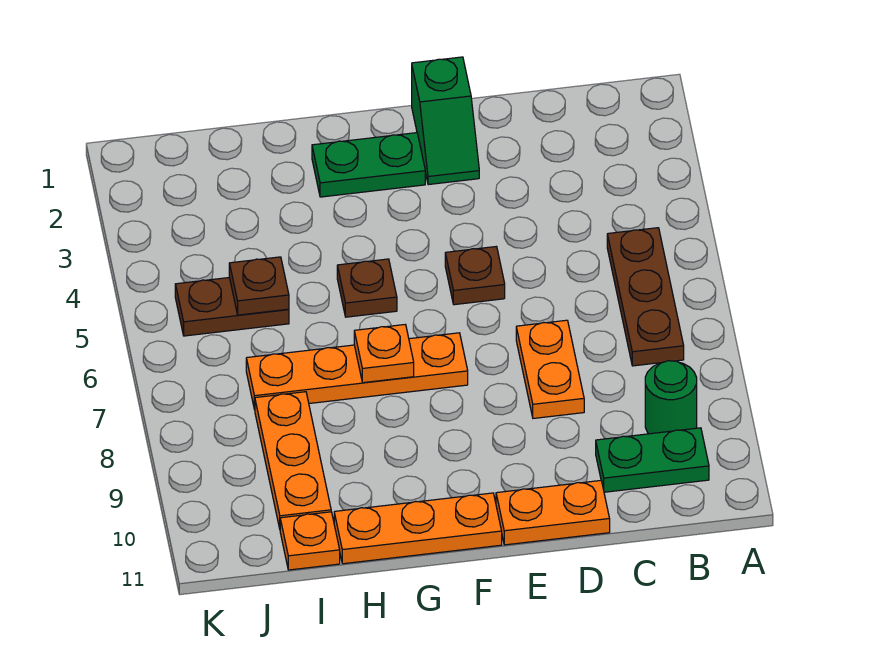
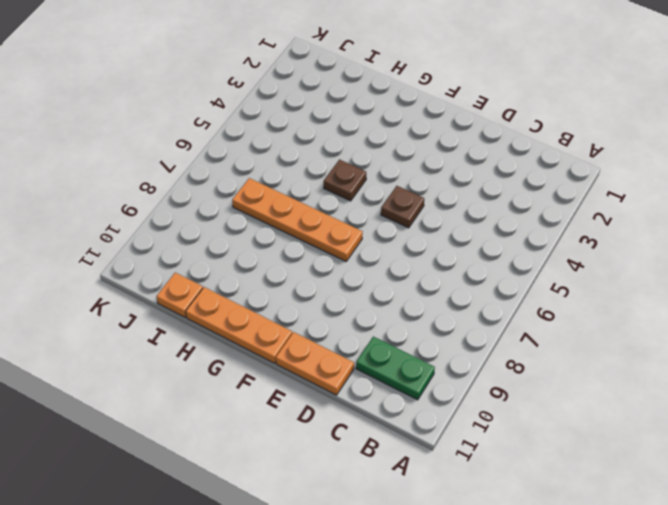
none -> brown plate B5:B7 level 1
none -> green round brick B9 level 1
none -> orange plate D7:D8 level 1

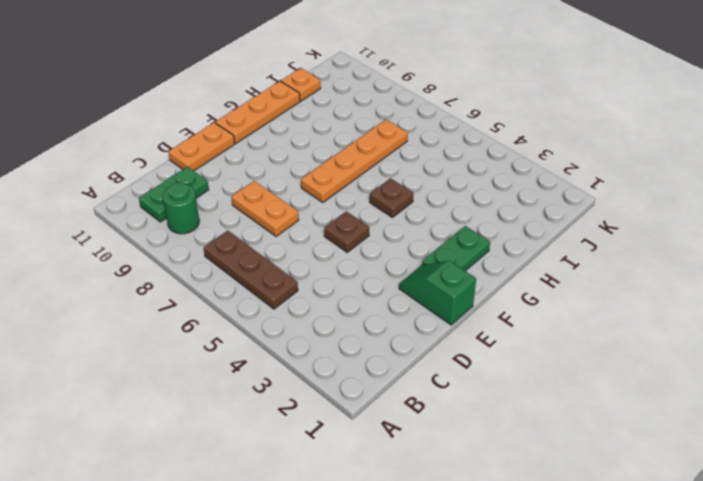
none -> brown plate I5:J5 level 1
none -> orange plate I8:I10 level 1
none -> orange plate G7 level 2

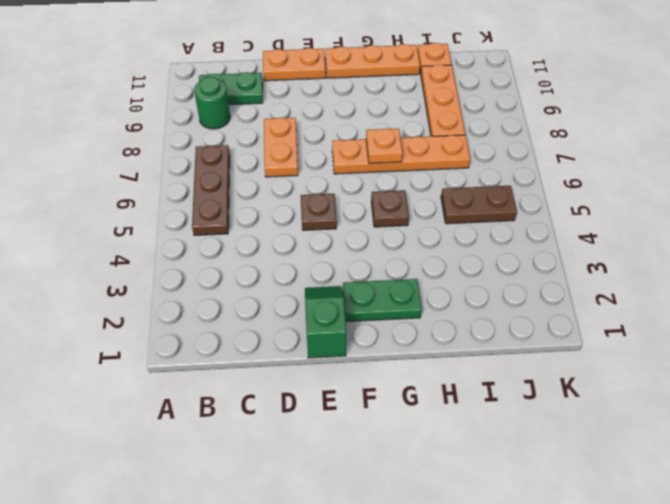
none -> brown plate I5 level 2

